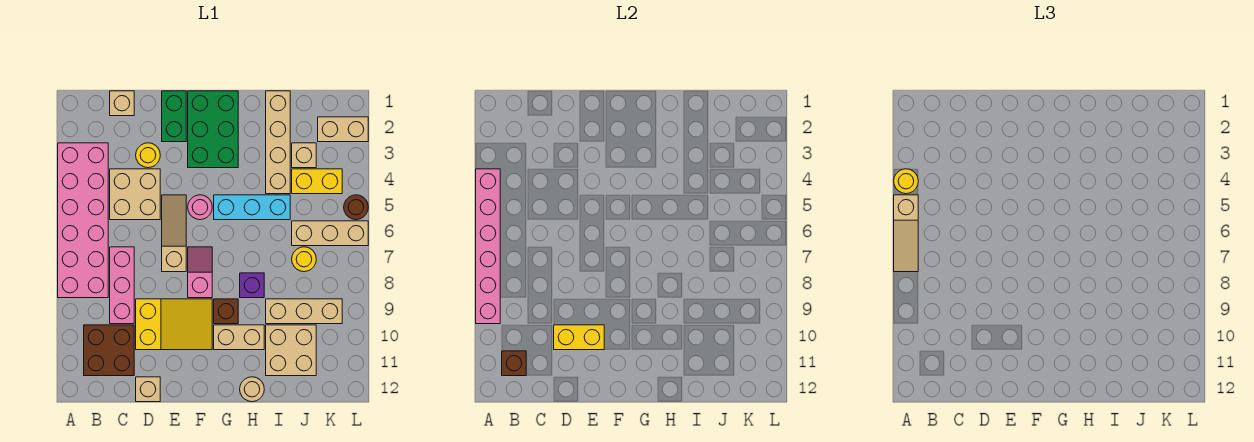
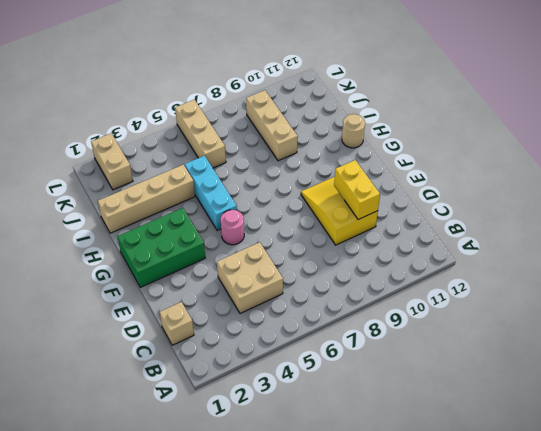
none -> pink brick A3:B8 level 1
none -> brown brick B10:C11 level 1
none -> pink brick C7:C9 level 1
none -> yellow round brick D3 level 1

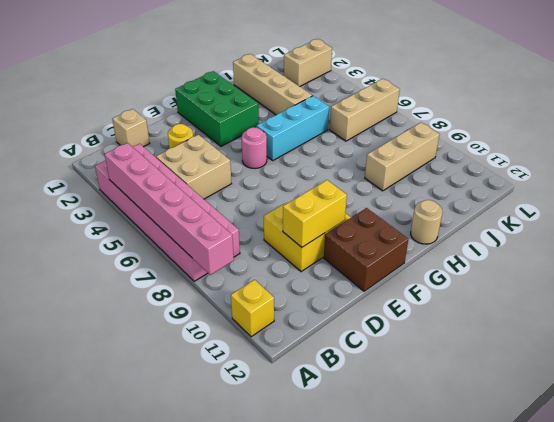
yellow brick A11 level 1 -> none
brown brick E11:F12 level 1 -> brown brick B10:C11 level 1
none -> pink brick C7:C9 level 1
none -> tan brick D12 level 1
none -> green brick E1:E2 level 1
none -> tan slope E5:E7 level 1 top 7

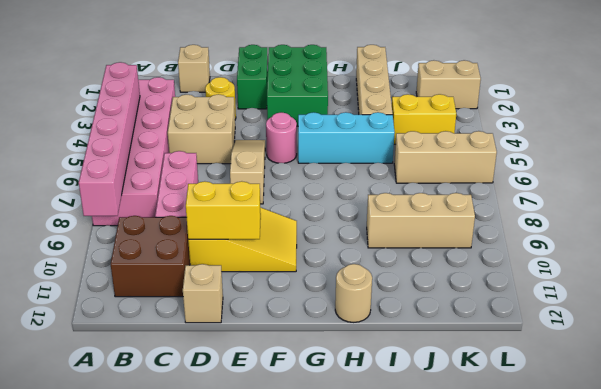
none -> pink slope F7:F8 level 1 top 8
none -> brown brick G9 level 1
none -> tan brick G10:H10 level 1
none -> purple brick H8 level 1

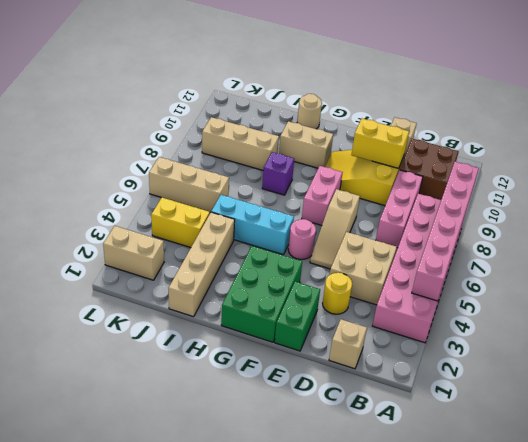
pink brick F7:F8 level 1 -> pink slope F7:F8 level 1 top 8
none -> brown brick G9 level 1
none -> tan brick I10:J11 level 1
none -> tan brick J3 level 1
none -> yellow round brick J7 level 1

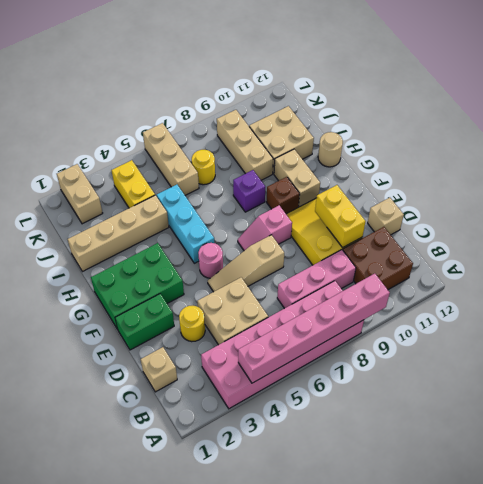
none -> tan brick J3 level 1
none -> brown round brick L5 level 1
none -> brown brick B11 level 2
none -> yellow round brick A4 level 3

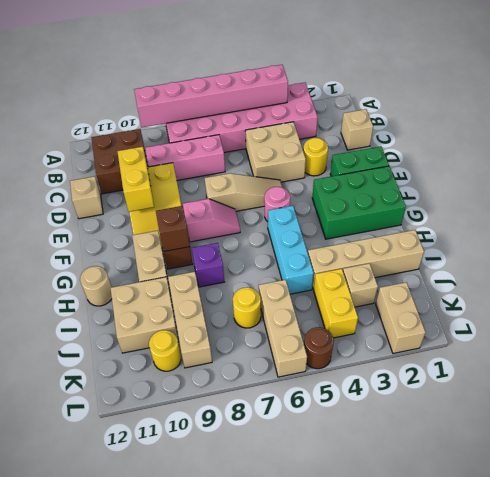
brown brick G9 level 2 -> brown brick B11 level 2
yellow round brick K10 level 1 -> yellow round brick A4 level 3
none -> tan slope A5:A7 level 3 top 5

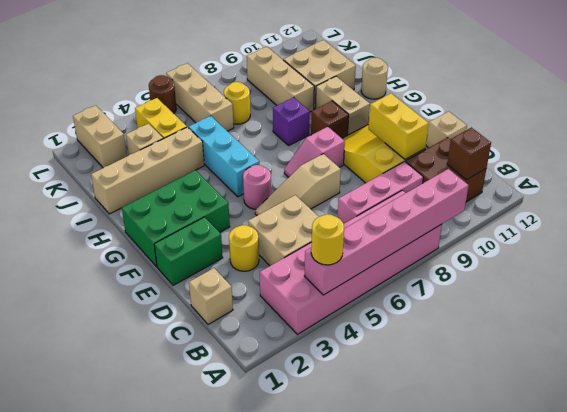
none -> tan slope A5:A7 level 3 top 5

